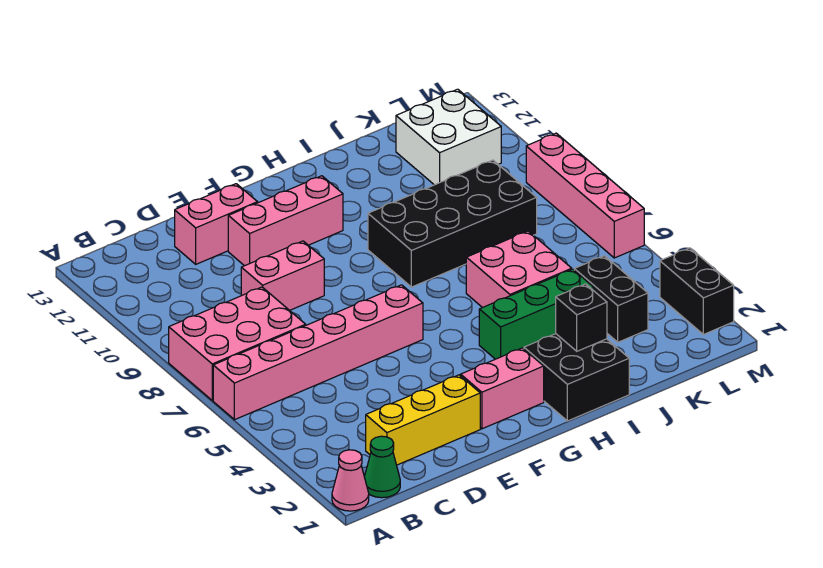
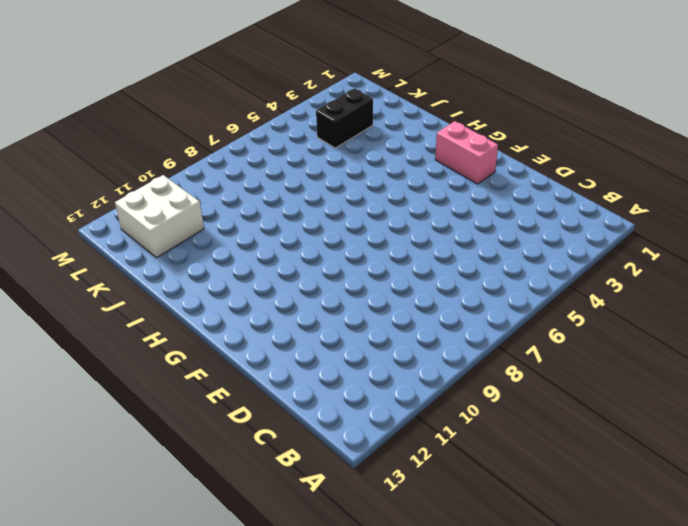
none -> pink cone A1 level 1
none -> pink brick A6:F6 level 1
none -> pink brick A7:C8 level 1

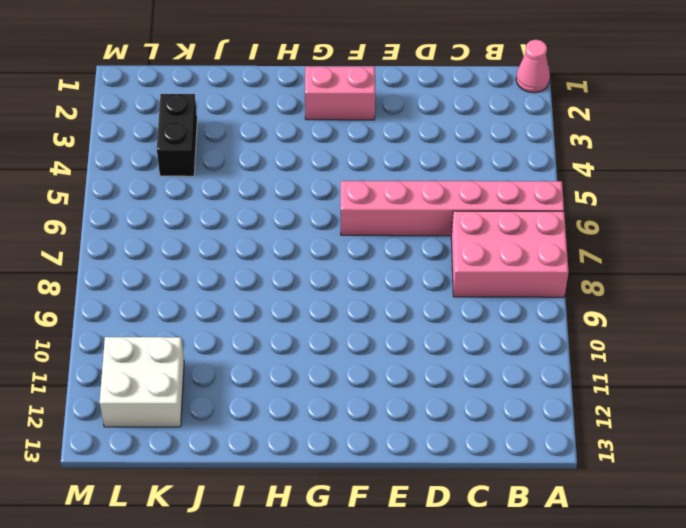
none -> green cone B1 level 1
none -> yellow brick C2:E2 level 1
none -> pink brick D9:E9 level 1

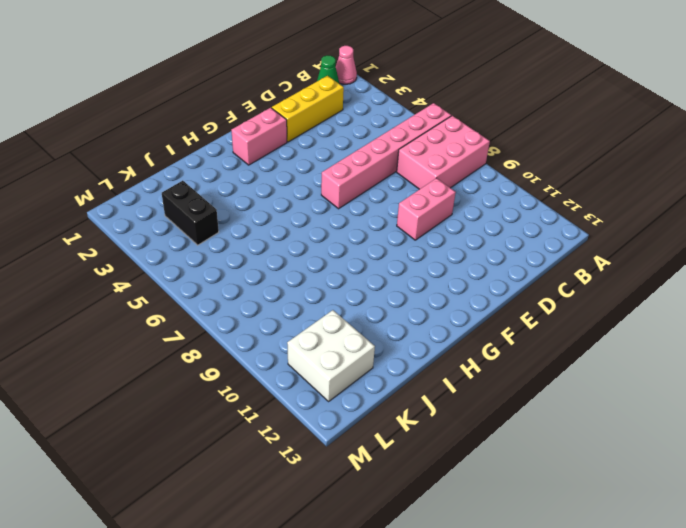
none -> pink brick D12:E12 level 1
none -> pink brick E11:G11 level 1
none -> black brick H1:I2 level 1

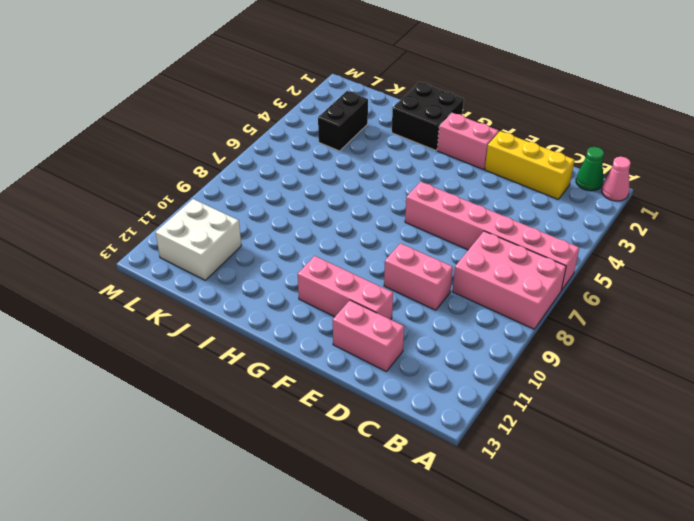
none -> green brick H4:J4 level 1
none -> black brick H8:K9 level 1
none -> pink brick I5:J6 level 1

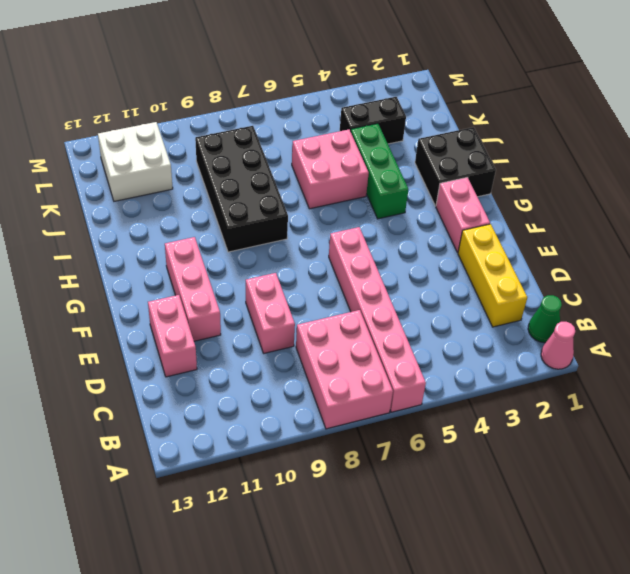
none -> black brick M2:M3 level 1
none -> pink brick M6:M9 level 1
none -> black brick I2 level 2

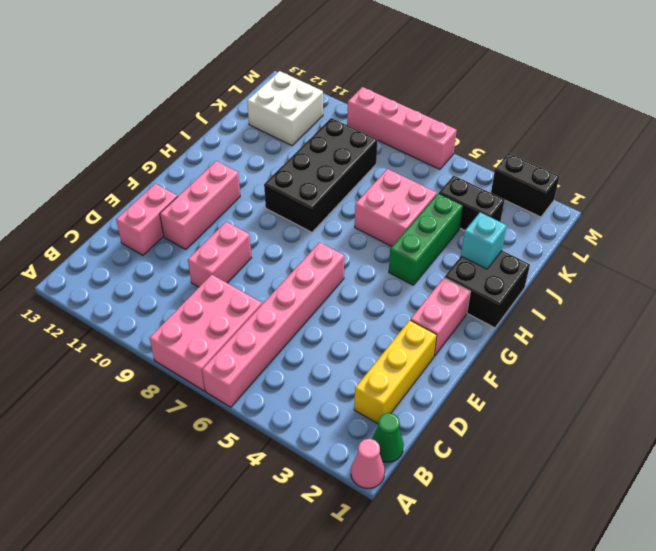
cyan brick I2 level 2 -> black brick I2 level 2

